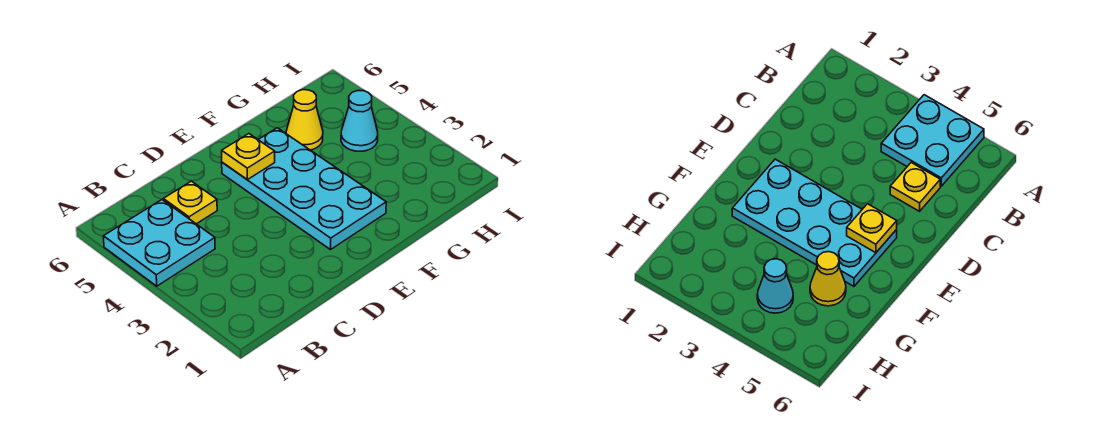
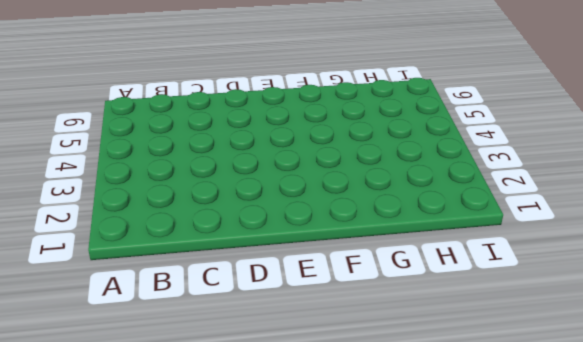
none -> cyan plate A4:B5 level 1
none -> yellow plate C5 level 1

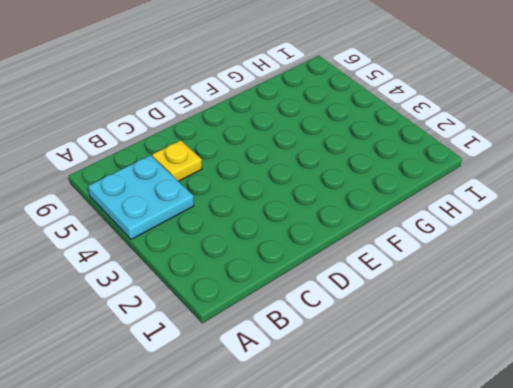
none -> cyan plate E2:F5 level 1
none -> yellow cone G5 level 1

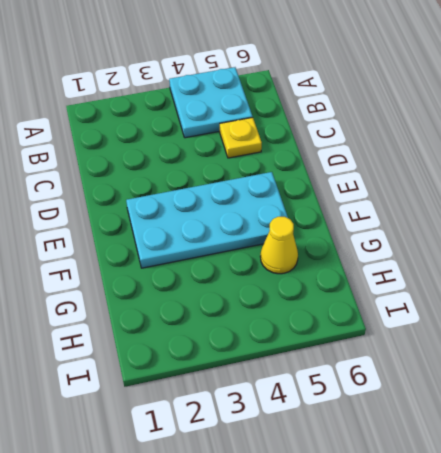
none -> cyan cone H4 level 1
none -> yellow plate E5 level 2

